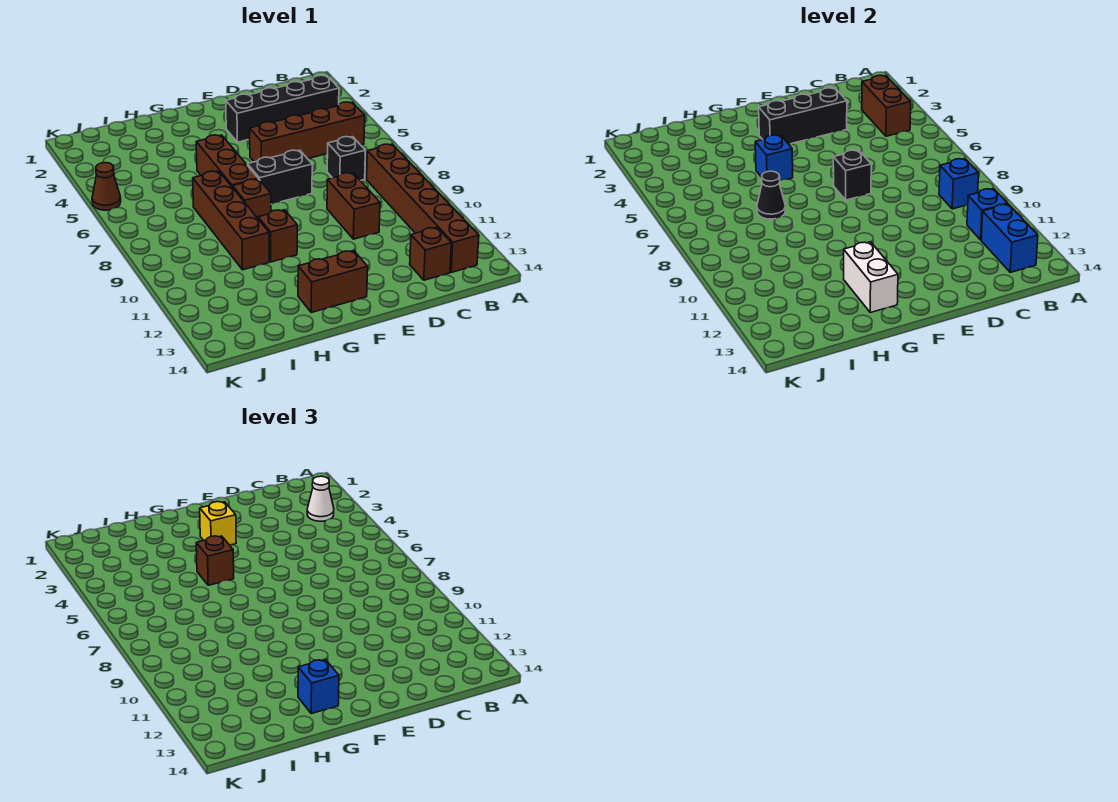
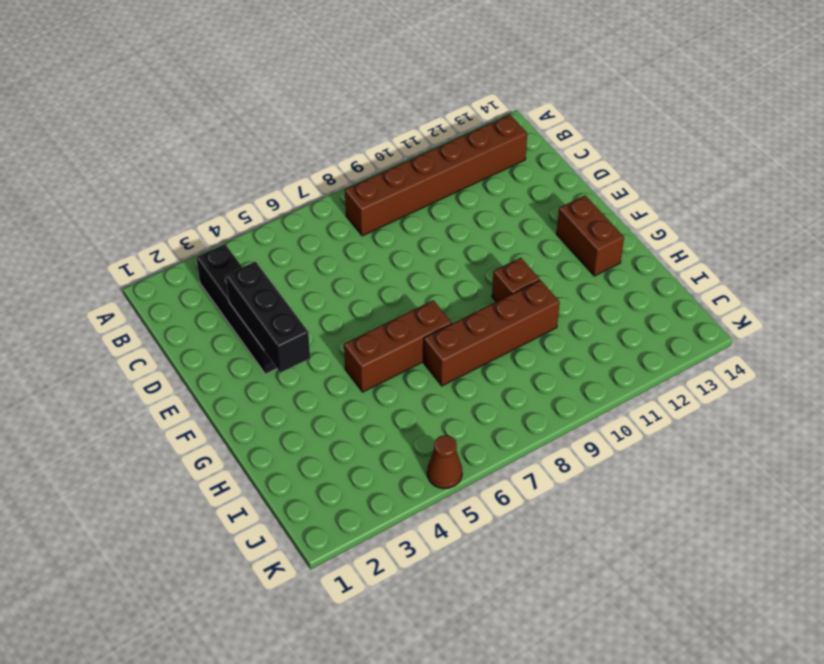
none -> brown brick B5:E5 level 1
none -> black brick C7 level 1
none -> brown brick C13 level 1

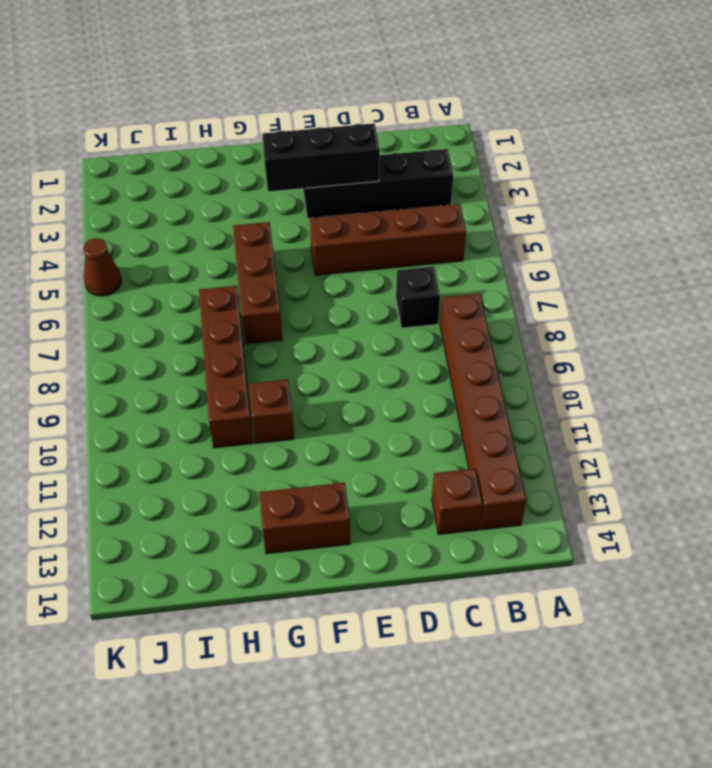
none -> brown brick D9:D10 level 1
none -> black brick E7:F7 level 1
none -> brown brick G8 level 1

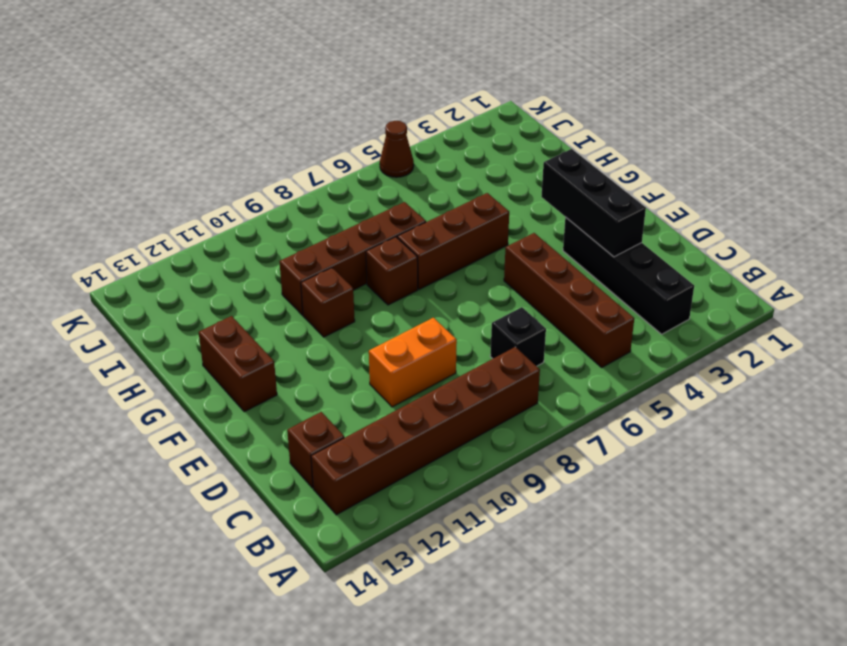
orange brick D9:D10 level 1 -> brown brick D9:D10 level 1
none -> black brick E7:F7 level 1
none -> brown brick B3:B4 level 2
none -> blue brick B9 level 2

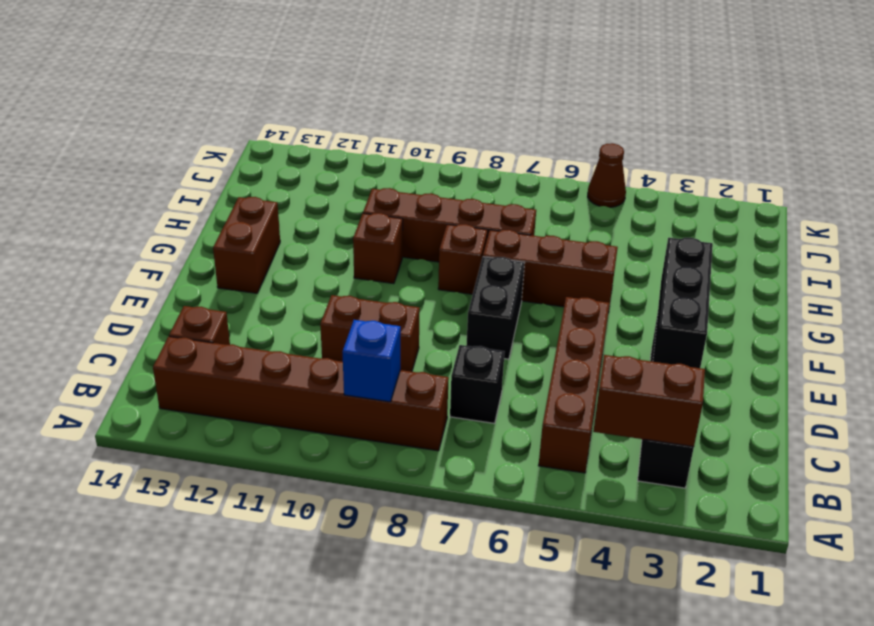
none -> blue brick B11 level 2
none -> blue brick B12:B13 level 2
none -> black brick E7 level 2

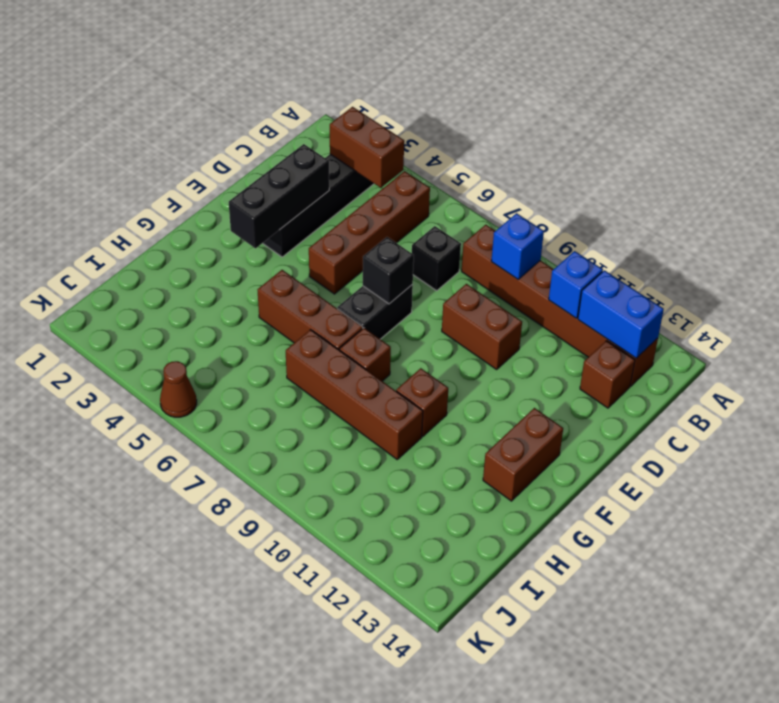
none -> blue brick G5 level 2
none -> white brick G12:G13 level 2
none -> black cone H7 level 2

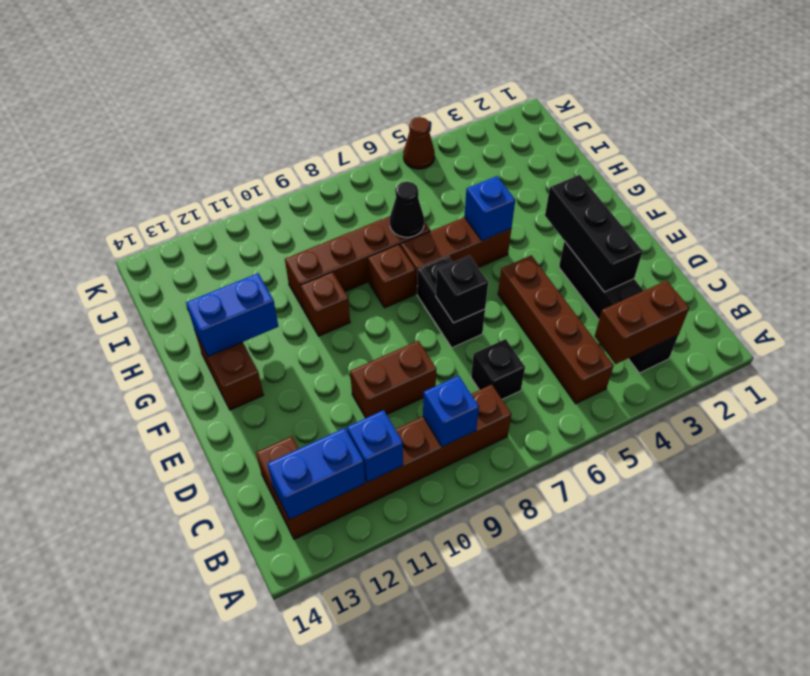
blue brick G12:G13 level 2 -> white brick G12:G13 level 2
none -> white cone B3 level 3
none -> yellow brick F3 level 3
none -> brown brick G5 level 3

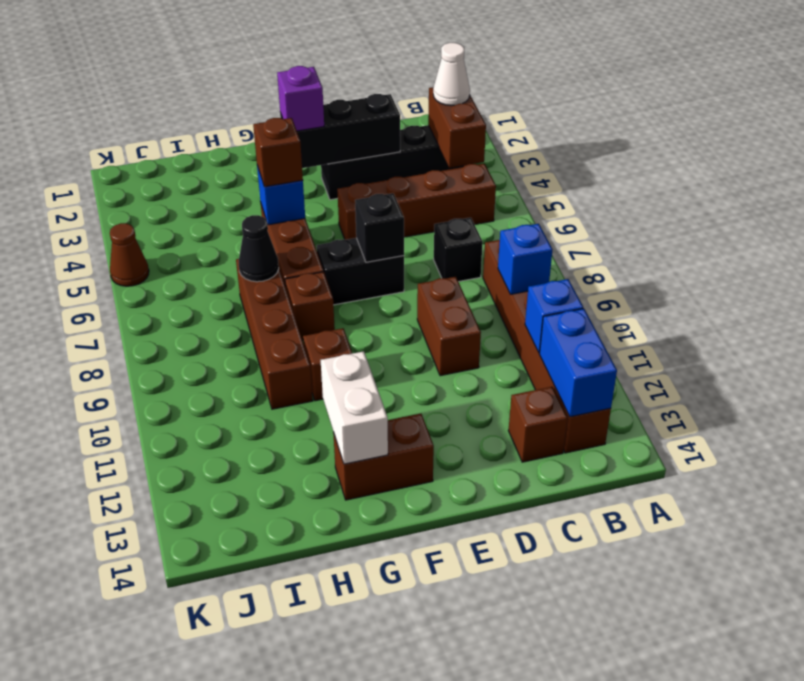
purple brick F3 level 3 -> yellow brick F3 level 3
none -> blue brick G13 level 3

